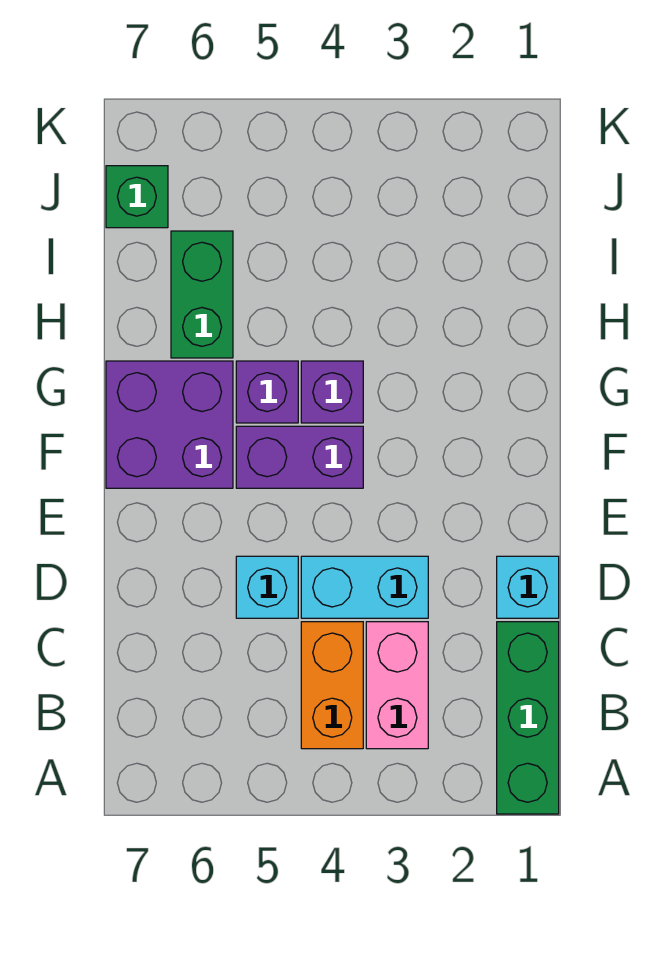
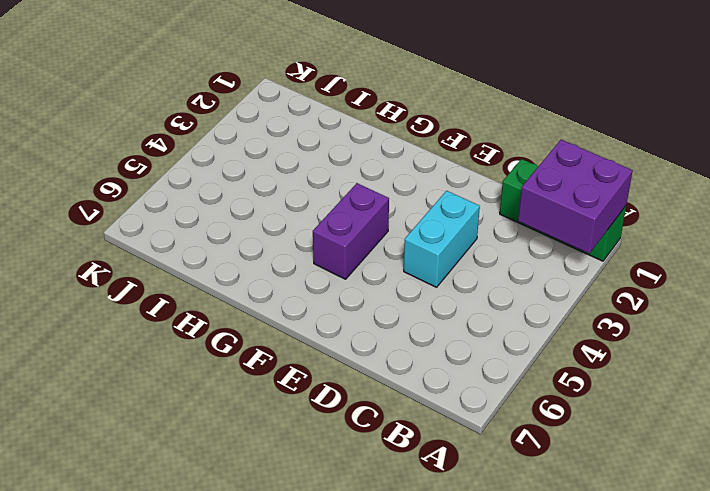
purple brick A1:B2 level 2 -> purple brick F6:G7 level 1
none -> pink brick B3:C3 level 1
none -> orange brick B4:C4 level 1
none -> cyan brick D1 level 1

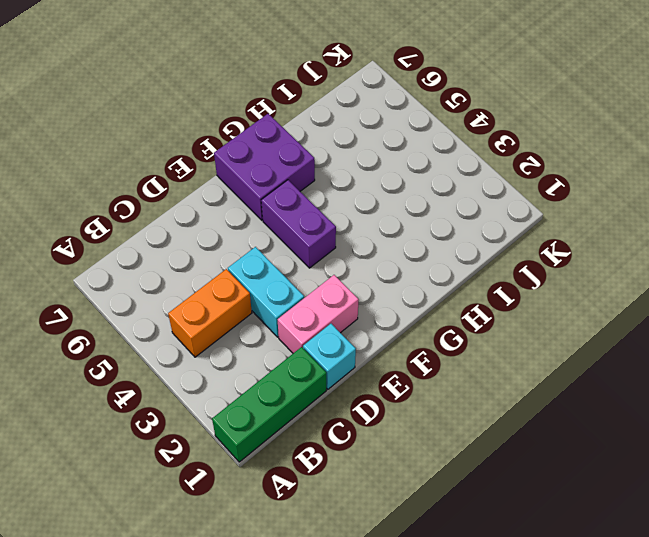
pink brick D2:E2 level 1 -> pink brick B3:C3 level 1
none -> cyan brick D5 level 1
none -> purple brick G4 level 1
none -> purple brick G5 level 1

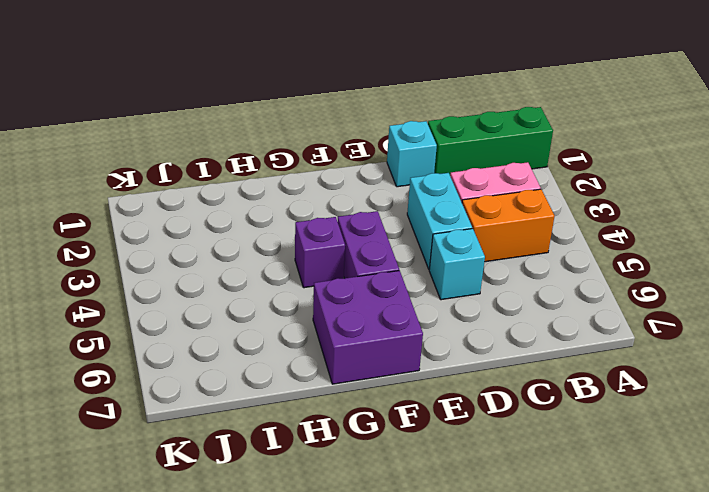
none -> purple brick G5 level 1
none -> green brick H6:I6 level 1
none -> green brick J7 level 1

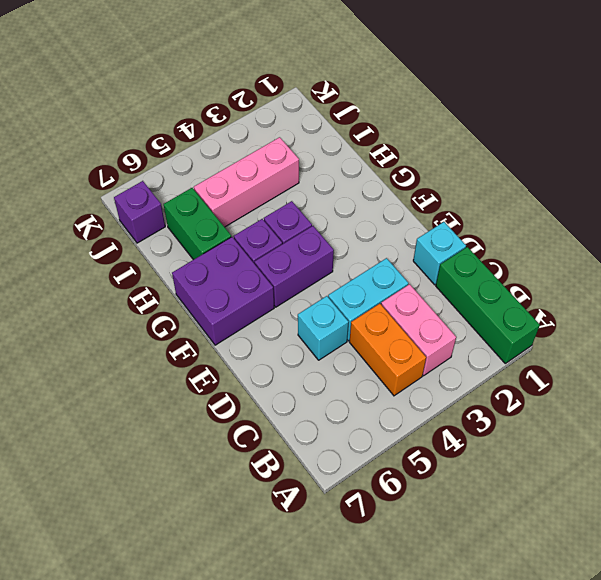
pink brick I3:I5 level 1 -> none
purple brick J7 level 1 -> green brick J7 level 1

